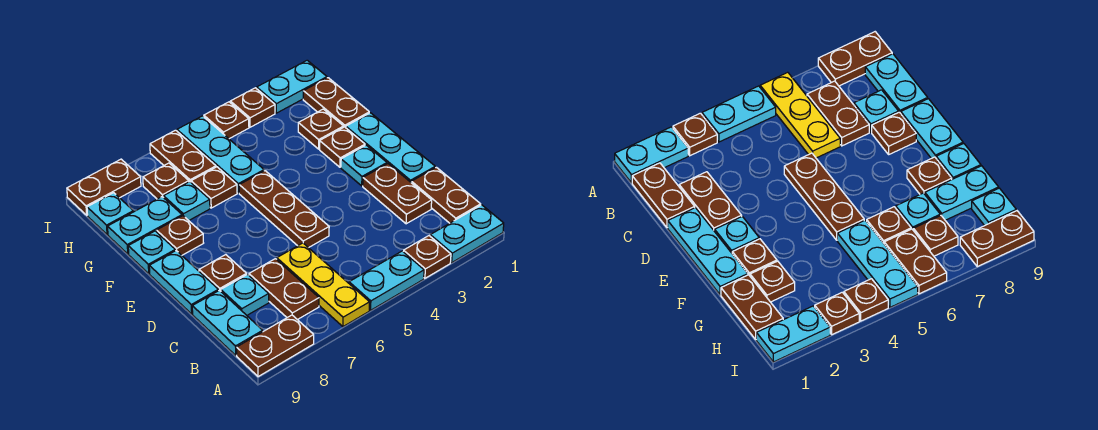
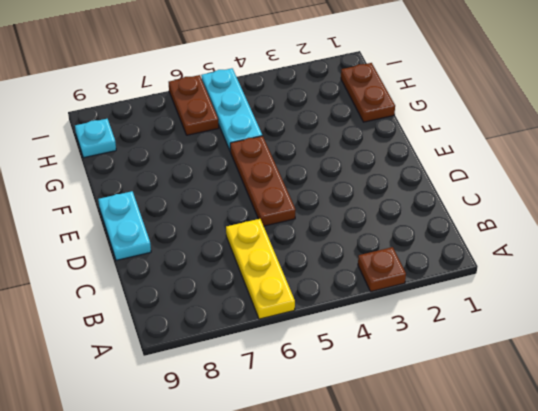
none -> cyan plate A1:A2 level 1
none -> cyan plate A4:A5 level 1
none -> brown plate A8:A9 level 1
none -> brown plate B1:C1 level 1

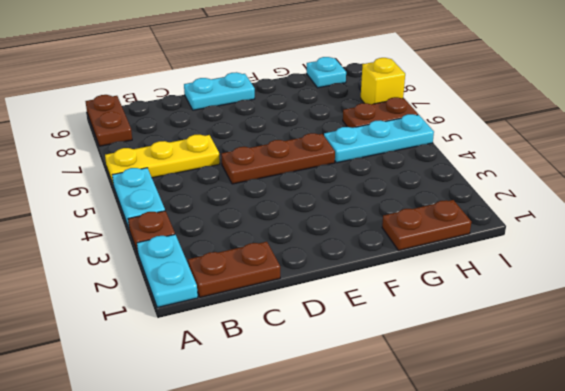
yellow brick I7 level 1 -> none
none -> brown plate B7:C7 level 1
none -> cyan plate B9:C9 level 1
none -> brown plate C2:D2 level 1
none -> cyan plate C8 level 1

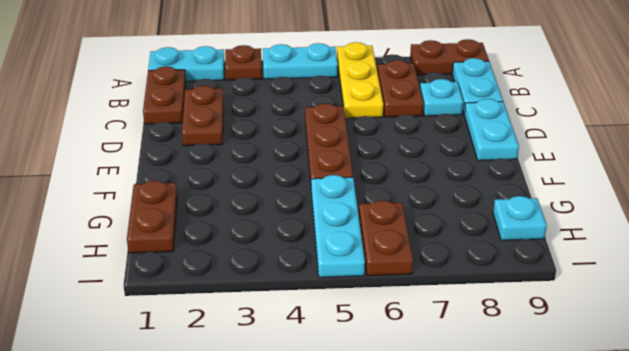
none -> cyan plate D1:F1 level 1
none -> brown plate D8 level 1
none -> cyan plate E2 level 1
none -> brown plate F2 level 1

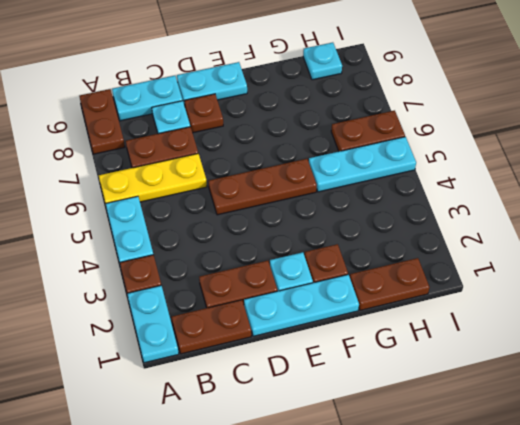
none -> brown plate F8 level 1
none -> cyan plate F9 level 1
none -> brown plate G2 level 1
none -> brown plate G6 level 1

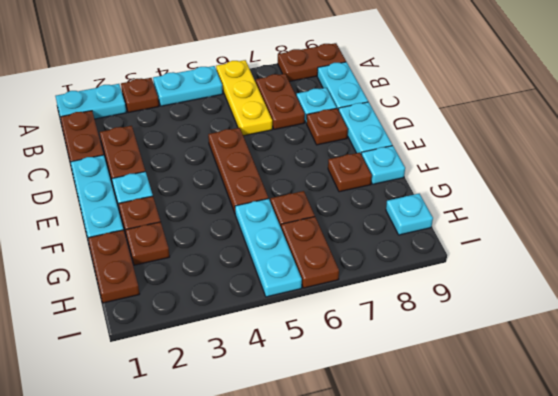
none -> cyan plate G7 level 1
none -> cyan plate G8:G9 level 1
none -> brown plate H7 level 1
none -> cyan plate I1:I2 level 1

